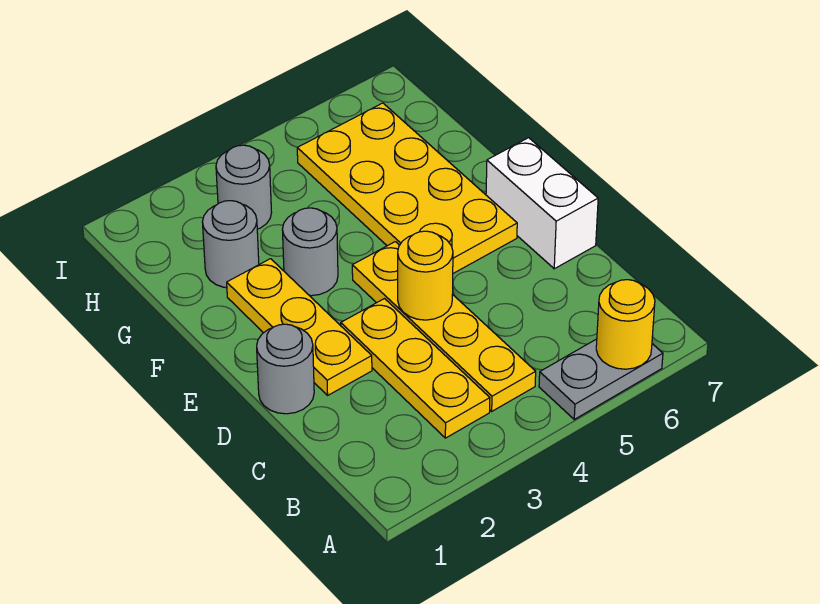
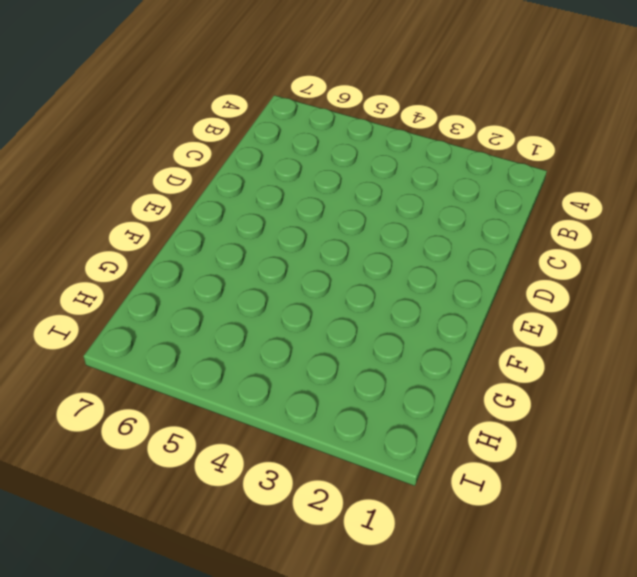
none -> grey plate A5:A6 level 1
none -> yellow plate B3:D3 level 1
none -> yellow plate B4:E4 level 1

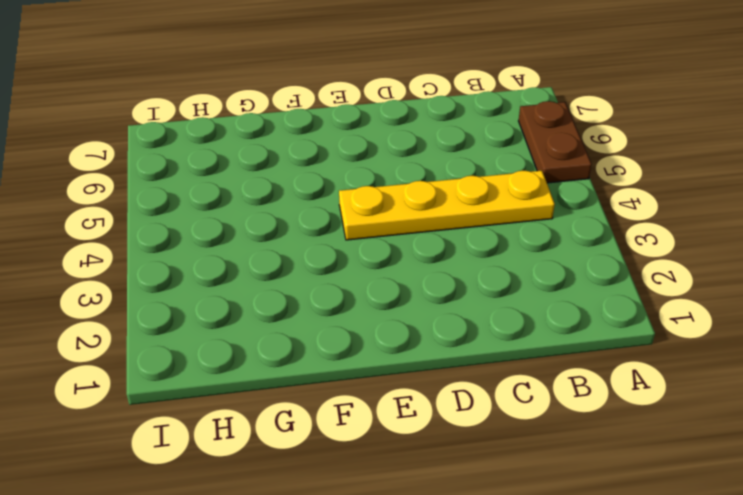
brown plate A5:A6 level 1 -> grey plate A5:A6 level 1
none -> yellow plate B3:D3 level 1
none -> grey round brick D1 level 1
none -> yellow plate D2:F2 level 1

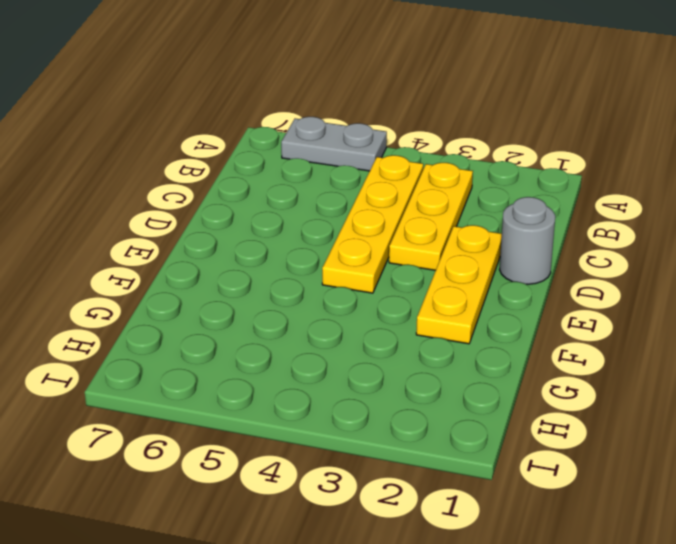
none -> white brick D7:E7 level 1
none -> yellow plate E5:H6 level 1
none -> grey round brick F3 level 1

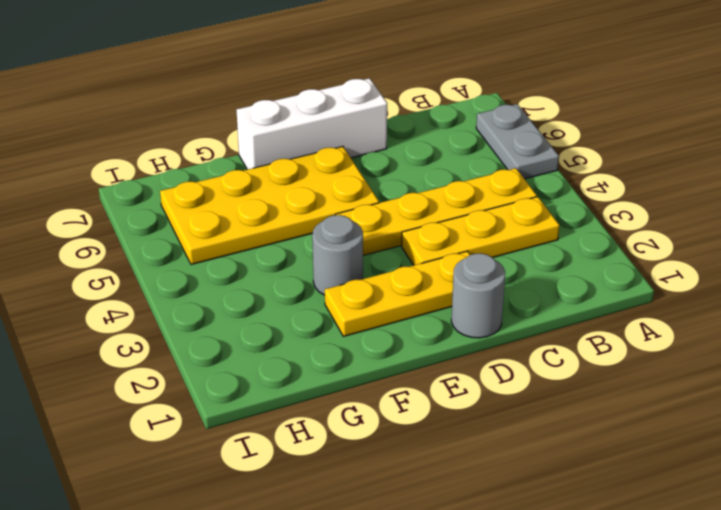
white brick D7:F7 level 1 -> white brick D7:E7 level 1
none -> grey round brick G2 level 1
none -> grey round brick H3 level 1
none -> yellow round brick A6 level 2

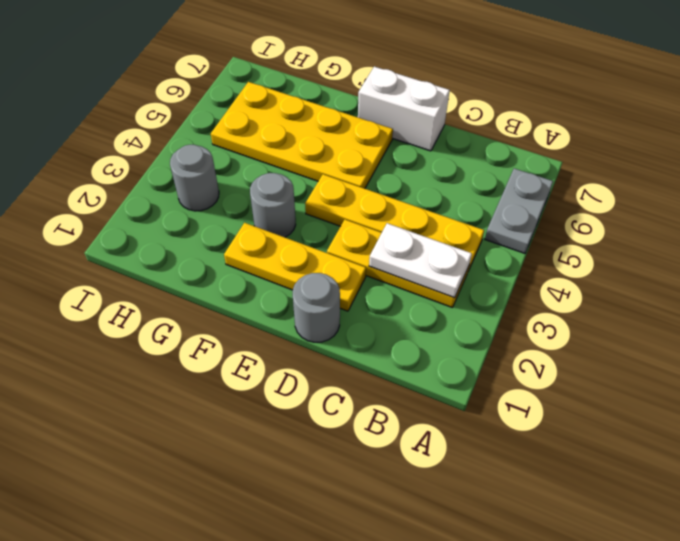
white plate B3:C3 level 2 -> none
none -> grey round brick G2 level 1
none -> yellow round brick A6 level 2
none -> yellow round brick D4 level 2

